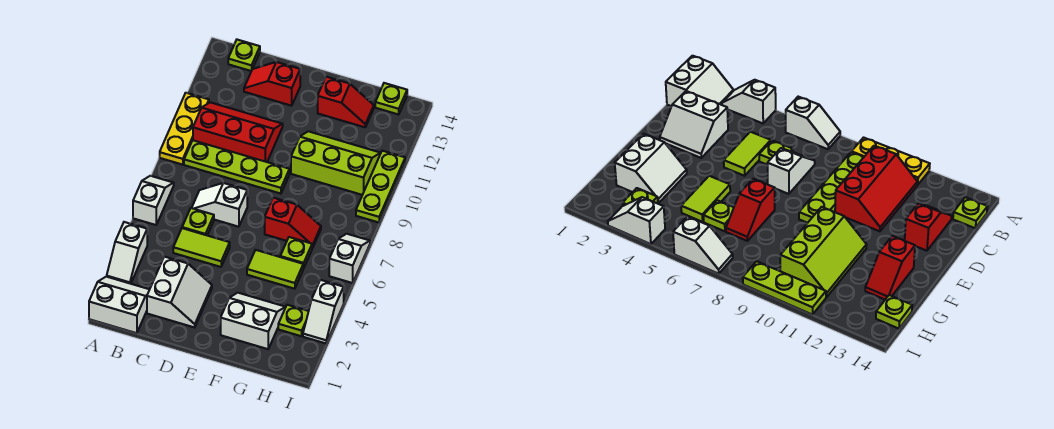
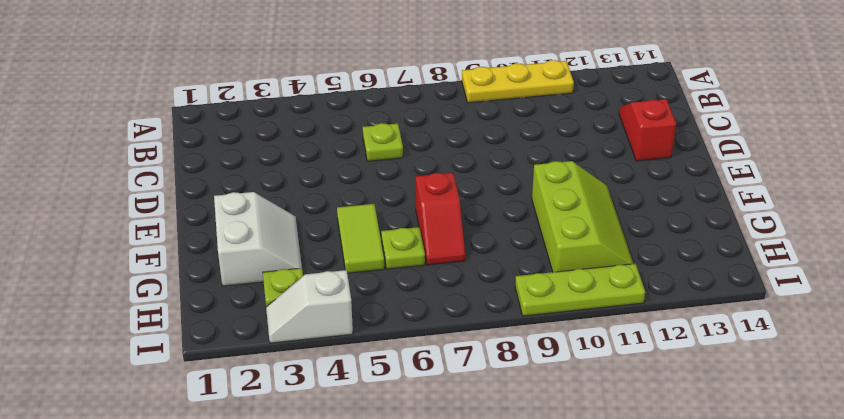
none -> white slope A1:B2 level 1 top 1
none -> white slope A3:A4 level 1 top 4
none -> white slope A6:A7 level 1 top 6

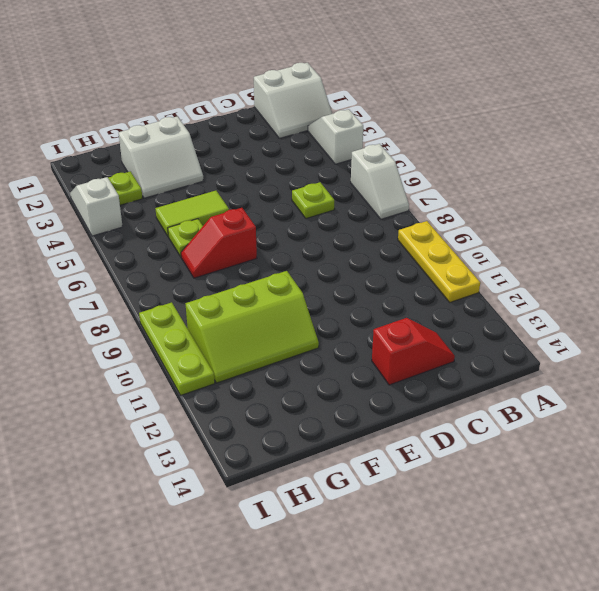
none -> lime plate B9:E9 level 1
none -> red slope B10:D11 level 1 top 10
none -> lime plate B14 level 1

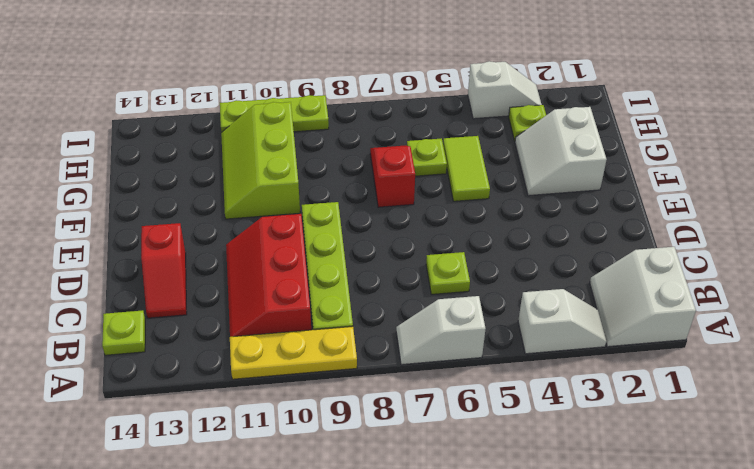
none -> white slope C2:D3 level 1 top C
none -> lime tile C5:D5 level 1
none -> white slope C7:D7 level 1 top D

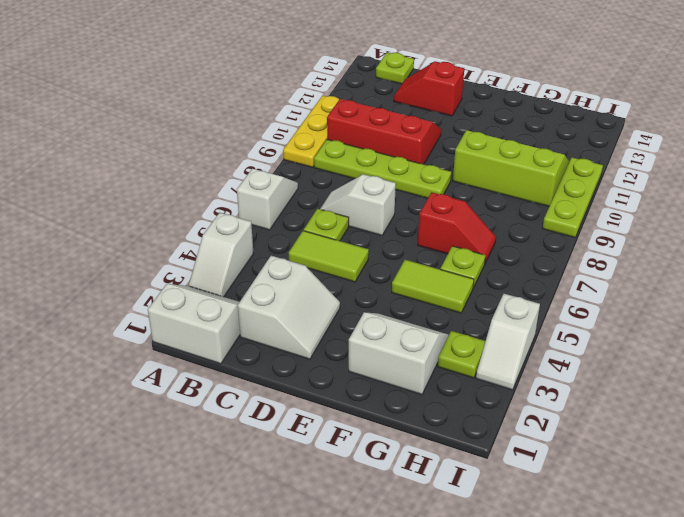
none -> red slope F13:G13 level 1 top F
none -> lime plate H14 level 1
none -> white slope I6:I7 level 1 top 6

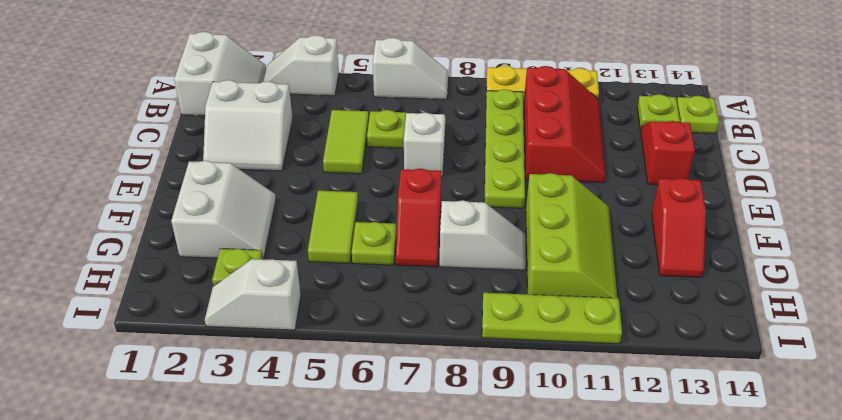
lime plate B13 level 1 -> lime plate H14 level 1
white slope G8:G9 level 1 top 8 -> white slope I6:I7 level 1 top 6

